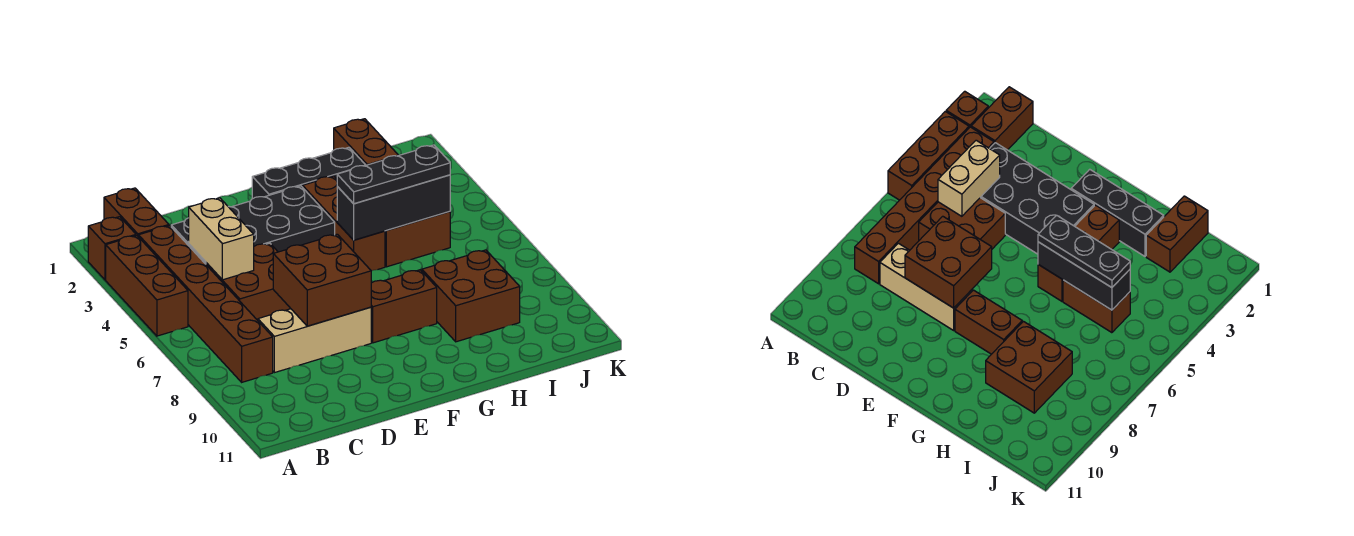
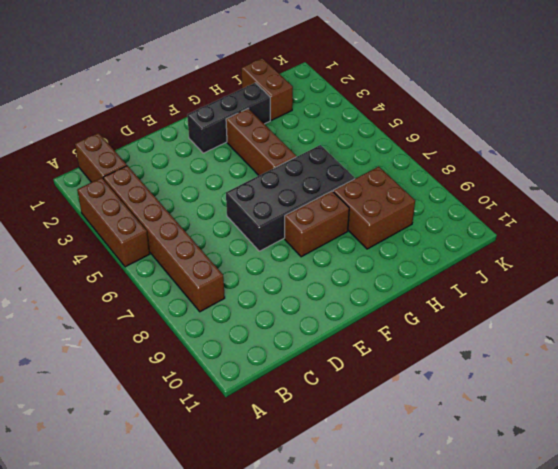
black brick E6:H7 level 1 -> black brick C3:F4 level 1
none -> brown brick A2 level 1
none -> brown brick C5:D6 level 1
none -> tan brick C8:E8 level 1

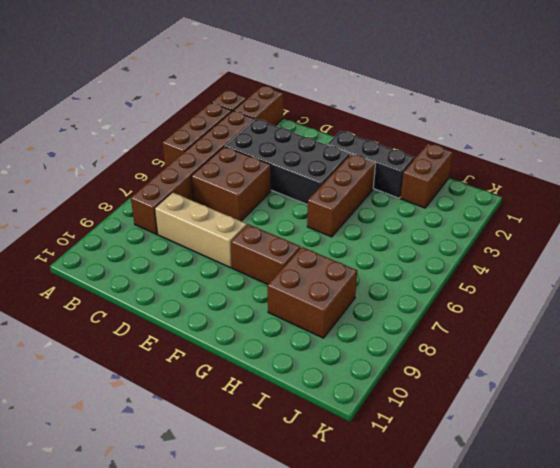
none -> brown brick H5:I5 level 1
none -> tan brick C4:C5 level 2
none -> brown brick D7:E8 level 2

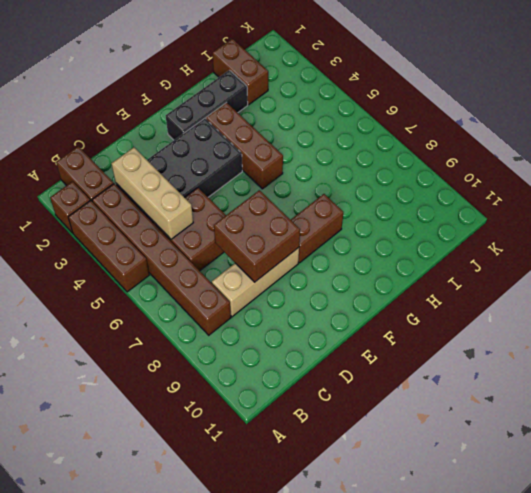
tan brick C3:C5 level 2 -> tan brick C4:C5 level 2
none -> brown brick H5:I5 level 1
none -> brown brick H8:I9 level 1
none -> black brick G5:I5 level 2

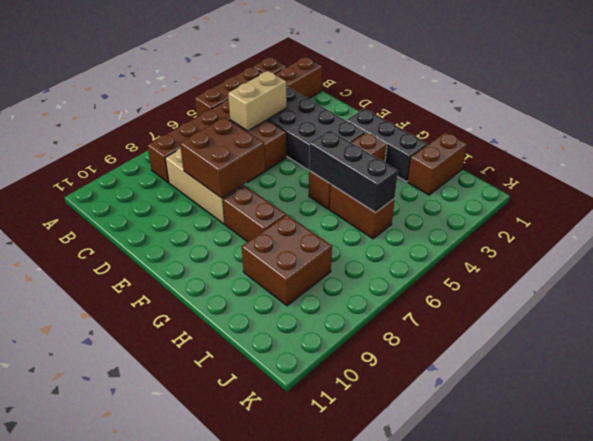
none -> black plate G5:I5 level 3

